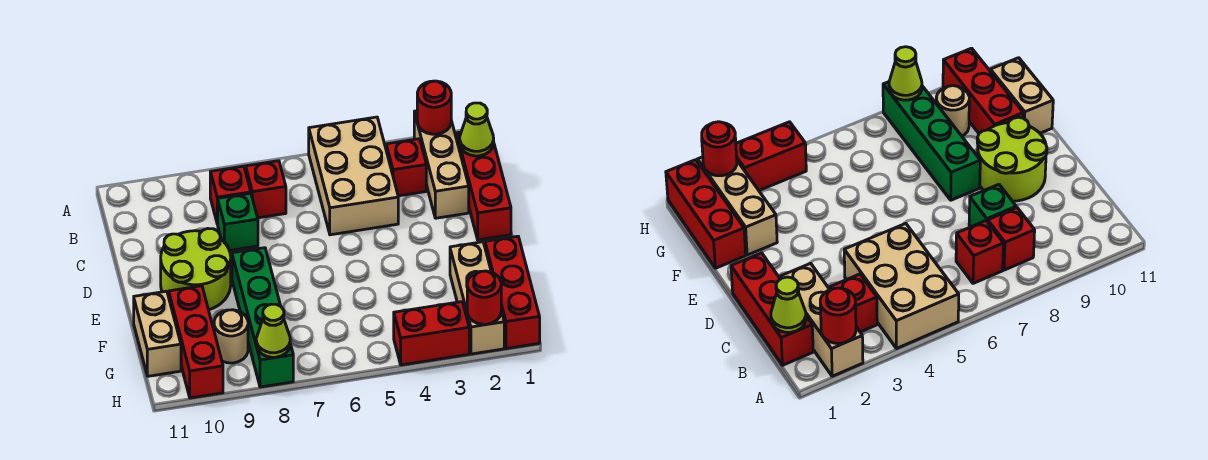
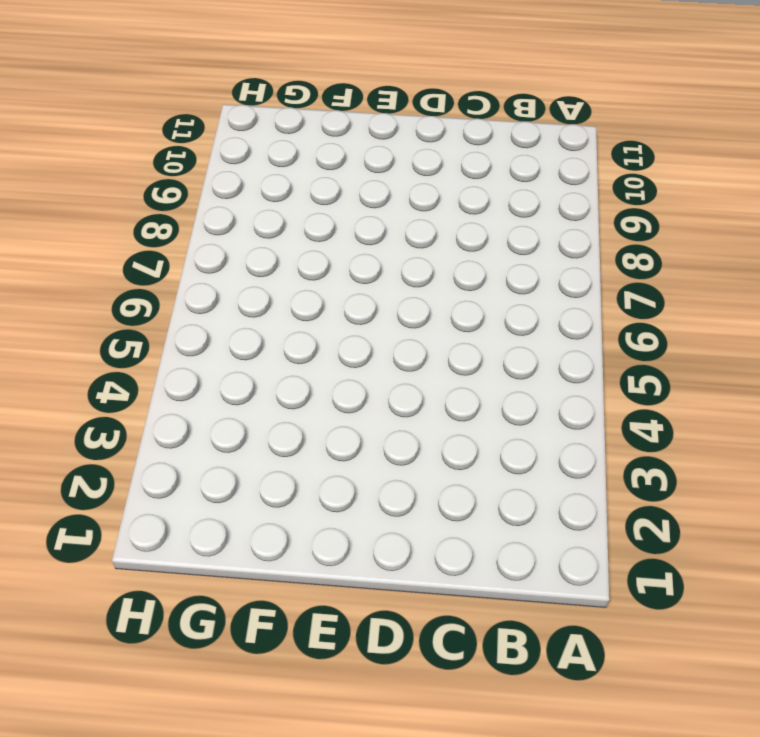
none -> tan brick A2:C2 level 1
none -> tan brick A4:C5 level 1
none -> red brick B1:D1 level 1

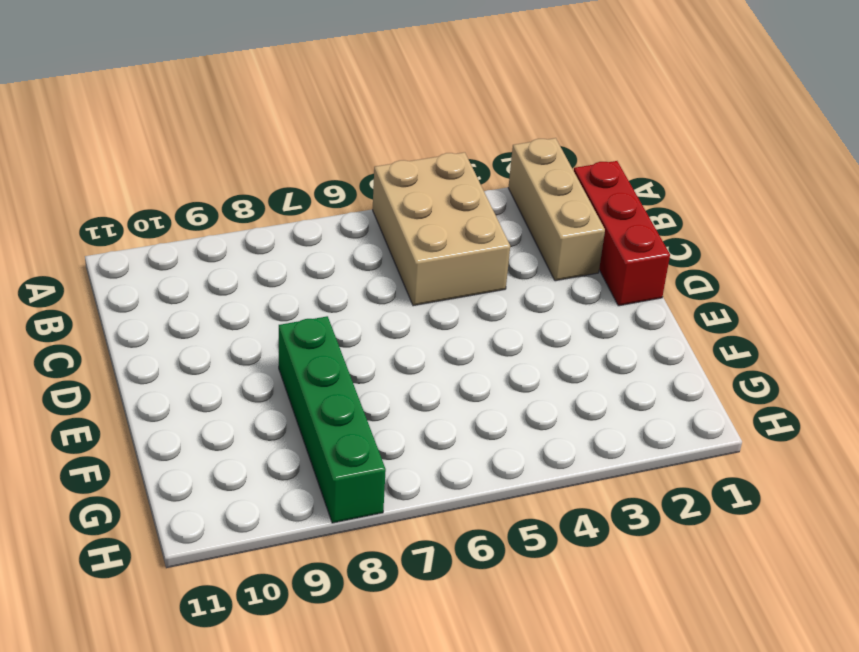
none -> red brick B3 level 1
none -> red brick B7 level 1
none -> red brick B8 level 1

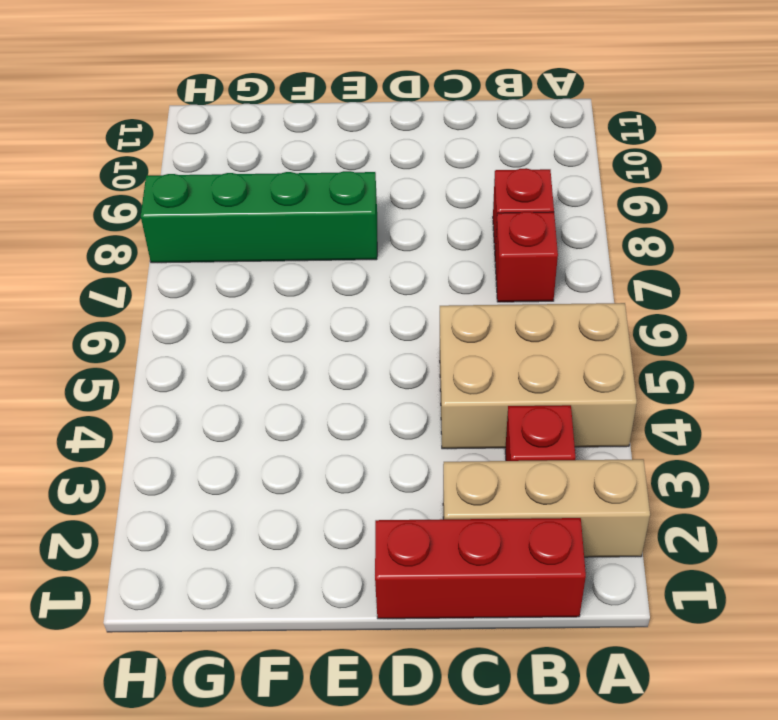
none -> green brick C8 level 1
none -> lime round brick D9:E10 level 1
none -> red brick F1:H1 level 1

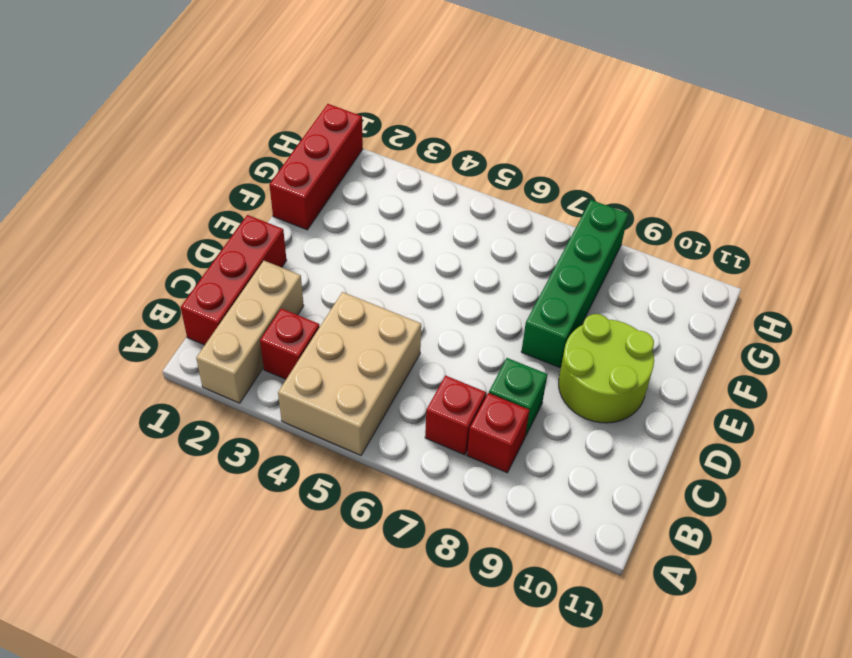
none -> tan brick F2:H2 level 1
none -> red brick F10:H10 level 1
none -> tan brick F11:G11 level 1

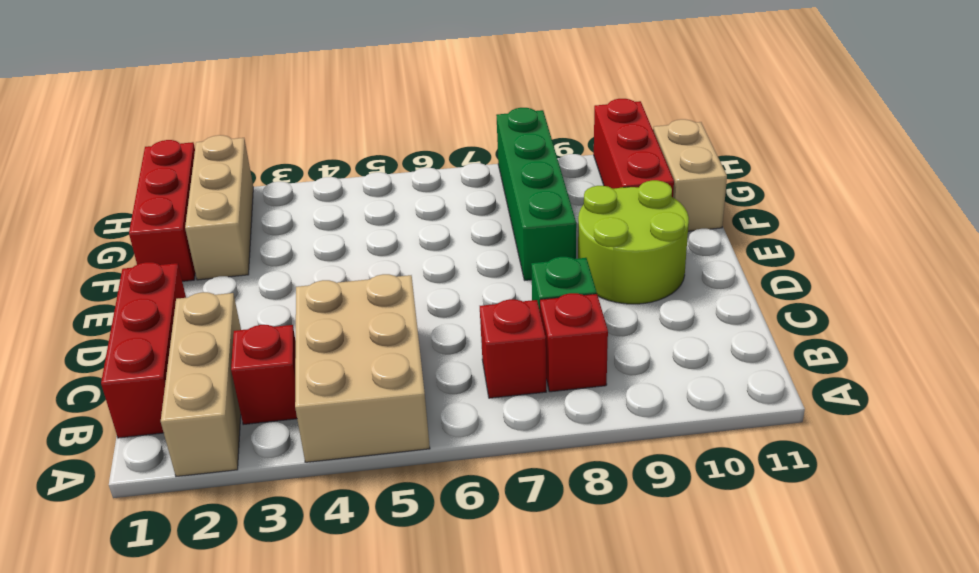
none -> tan round brick G9 level 1
none -> red brick H3:H4 level 1
none -> red round brick A2 level 2

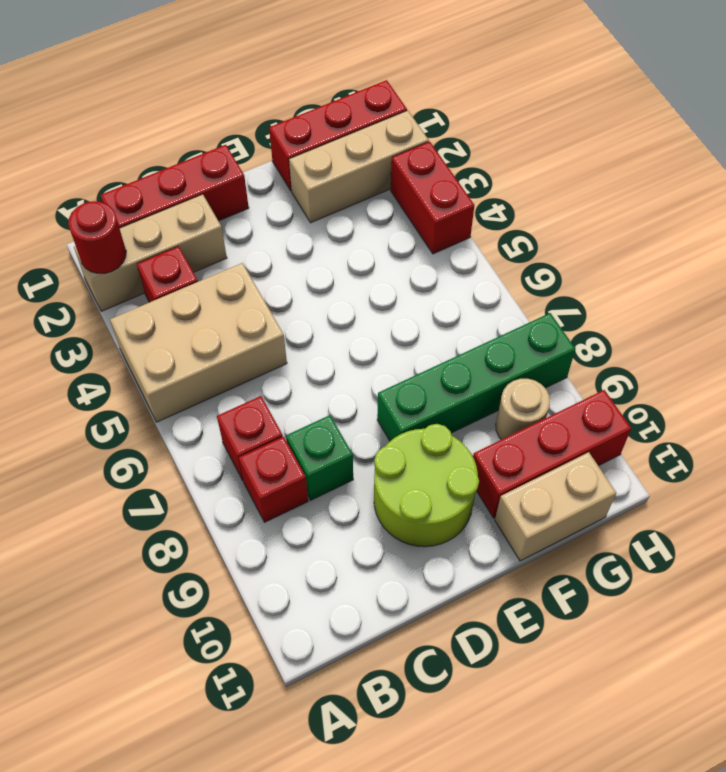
none -> lime cone B1 level 2
none -> red round brick H2 level 2
none -> lime cone H8 level 2

